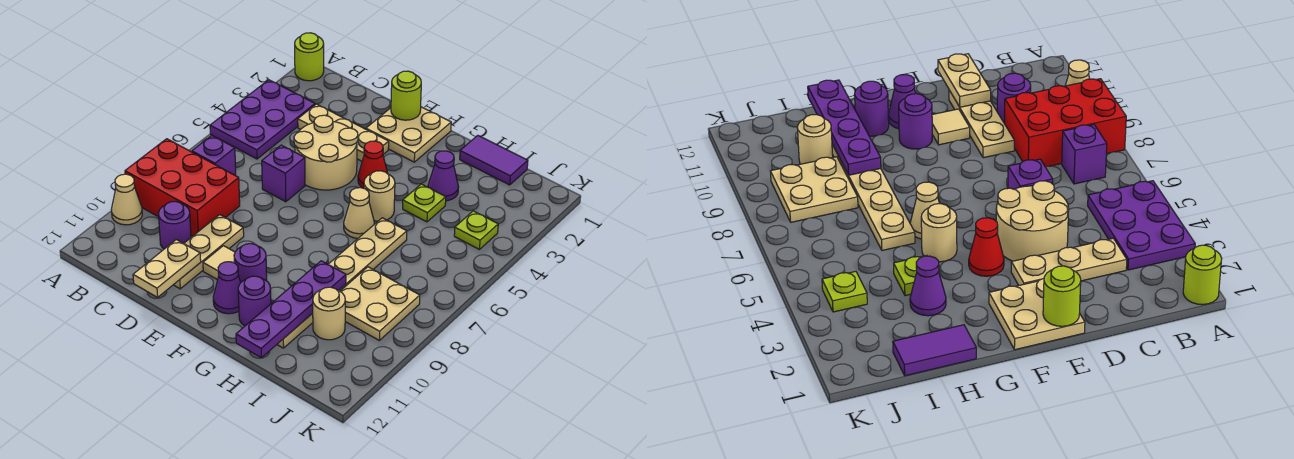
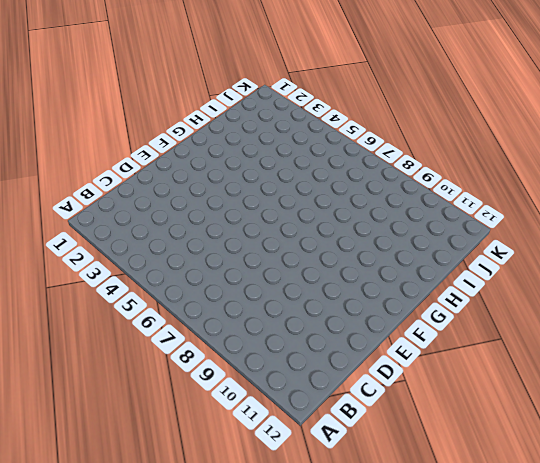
none -> lime round brick A1 level 1
none -> purple plate A3:B5 level 1
none -> red brick A8:C9 level 1

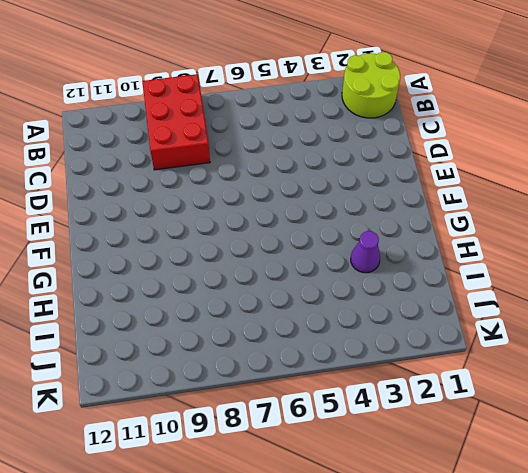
lime round brick A1:B2 level 1 -> lime round brick A1 level 1
none -> purple plate A3:B5 level 1
none -> tan cone A10 level 1
none -> purple brick B7 level 1

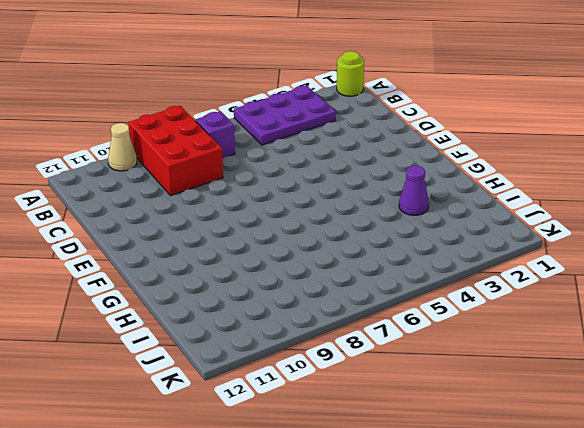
none -> tan plate C3:E3 level 1
none -> purple round brick C10 level 1
none -> tan round brick D4:E5 level 1

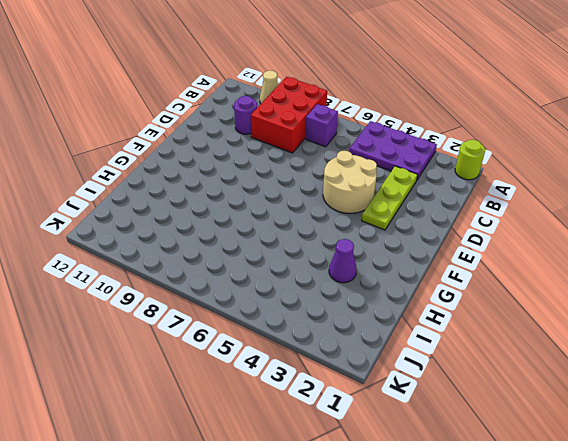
lime plate C3:E3 level 1 -> tan plate C3:E3 level 1
none -> purple brick D6 level 1
none -> tan plate D9:D11 level 1
none -> tan plate E1:F2 level 1

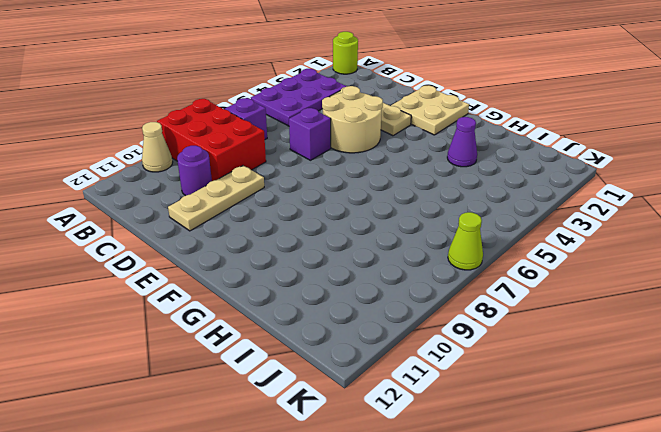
lime cone K7 level 1 -> none
none -> tan tile E10 level 1
none -> red cone F4 level 1
none -> purple round brick F10 level 1

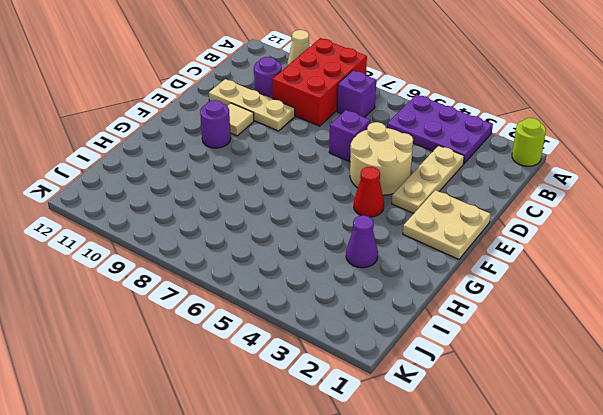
none -> purple cone F11 level 1
none -> tan round brick G5 level 1
none -> tan cone G6 level 1

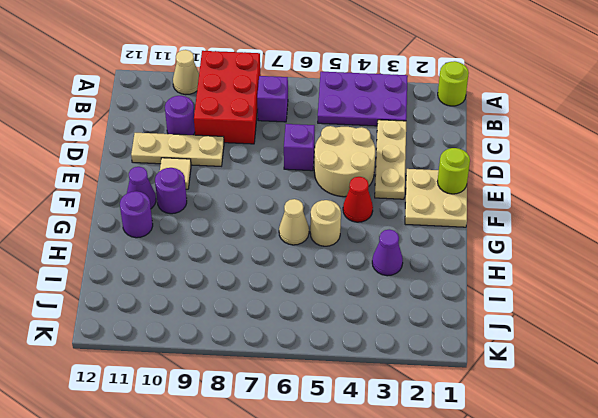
none -> purple tile H1:I1 level 1
none -> lime plate H4 level 1
none -> tan plate H6:H11 level 1

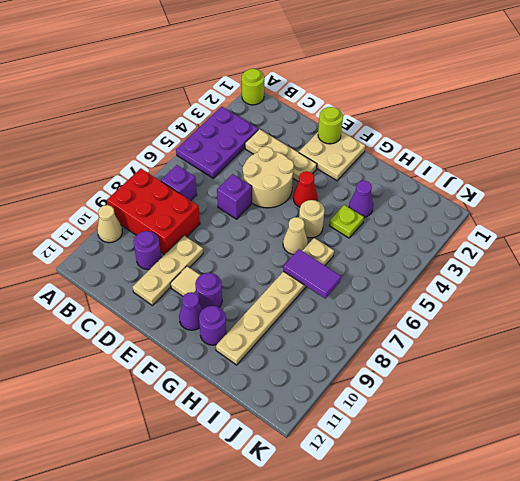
purple tile H7:I7 level 2 -> purple tile H1:I1 level 1
none -> tan plate I8:J9 level 1
none -> tan round brick I10 level 1
none -> lime plate J4 level 1

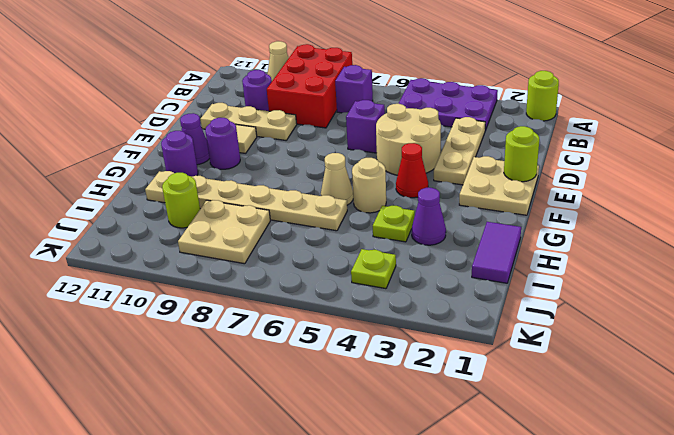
lime round brick I10 level 1 -> tan round brick I10 level 1
none -> tan plate D11:D12 level 2
none -> purple plate H9:H12 level 2

